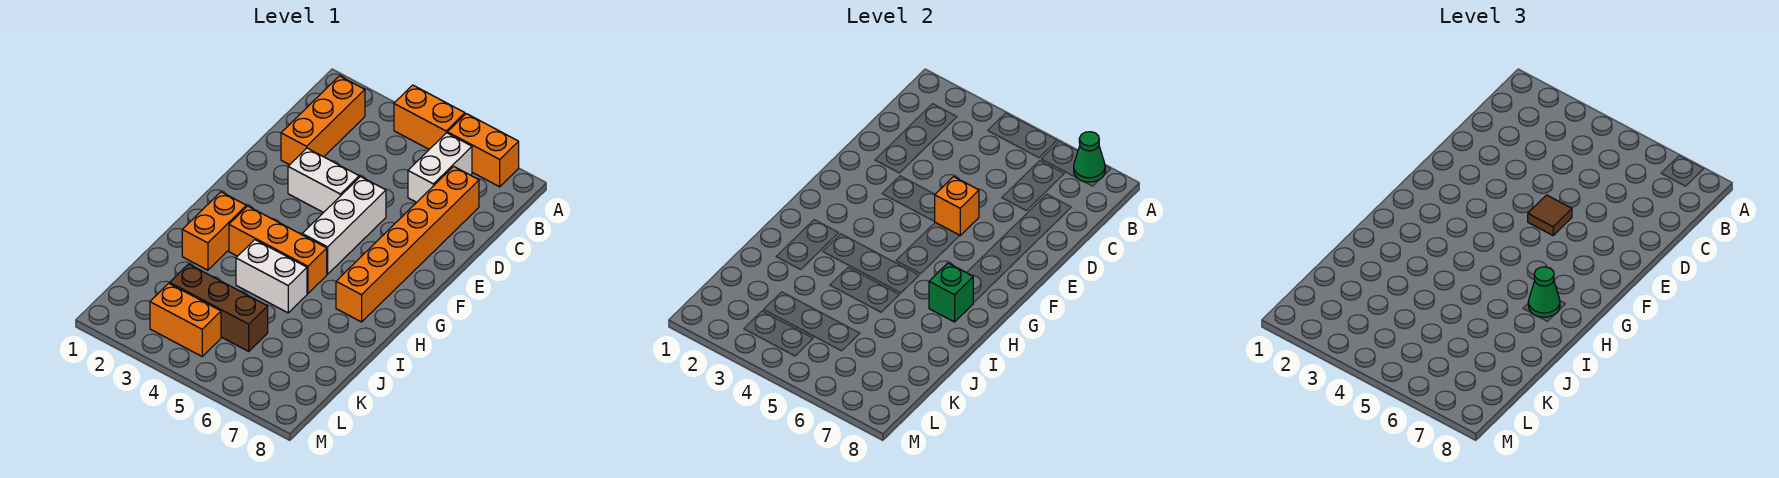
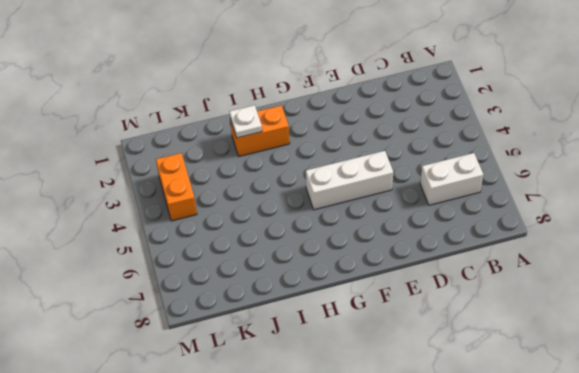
white plate I2 level 2 -> none
none -> orange brick A4:A5 level 1
none -> orange brick A6:A7 level 1
none -> orange brick B2:D2 level 1

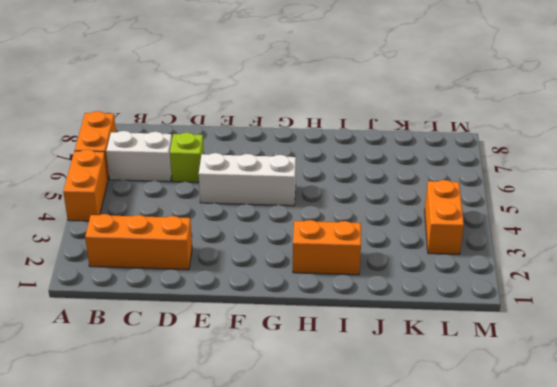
lime brick D6 level 1 -> none
none -> orange brick C7:H7 level 1
none -> white brick E3:E4 level 1
none -> orange brick H3:H5 level 1

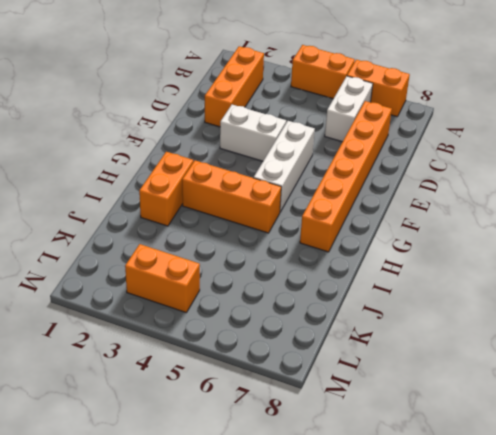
none -> white brick I4:I5 level 1
none -> brown brick K3:K5 level 1
none -> green cone A7 level 2

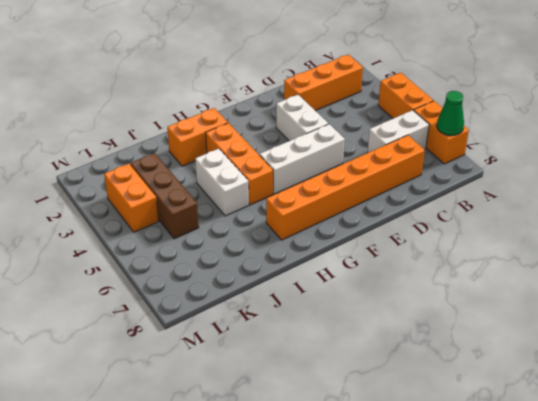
none -> orange brick E5 level 2
none -> green brick H7 level 2
none -> brown tile E5 level 3

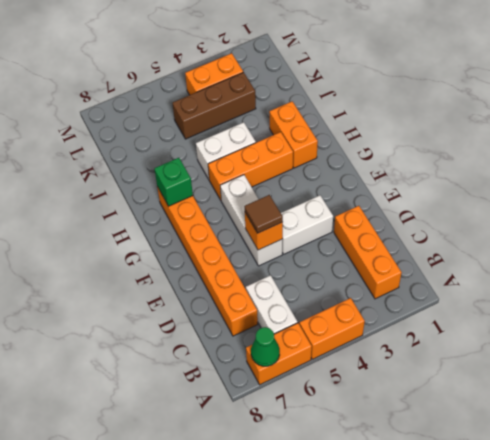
none -> green cone H7 level 3

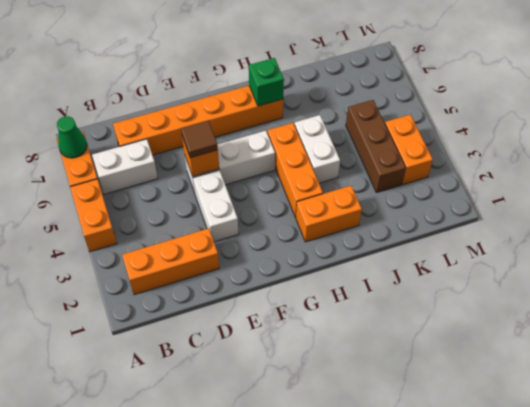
none -> green cone H7 level 3

